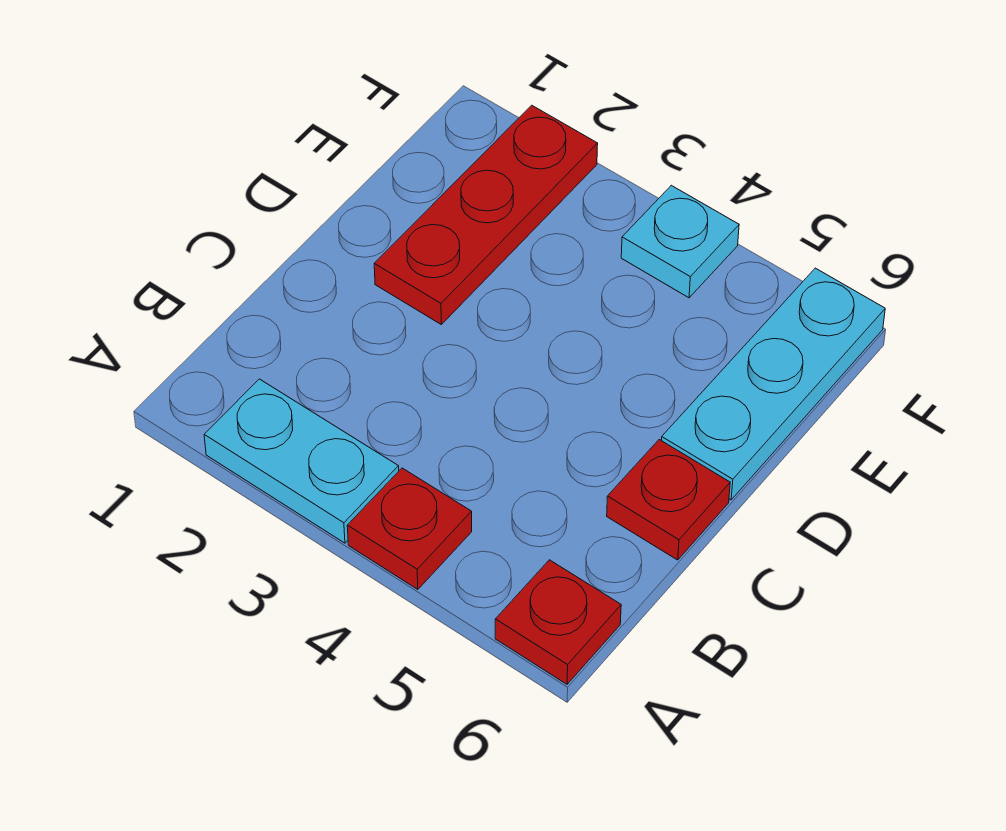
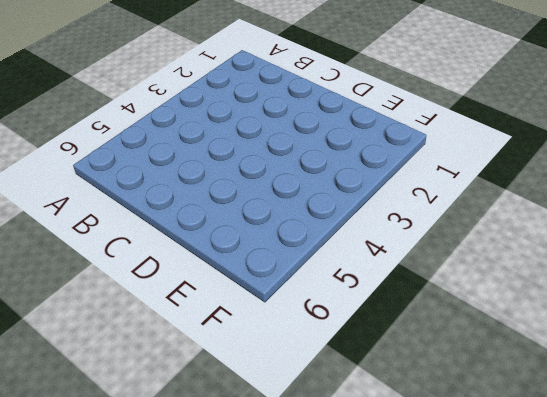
none -> cyan plate A2:A3 level 1
none -> red plate A4 level 1

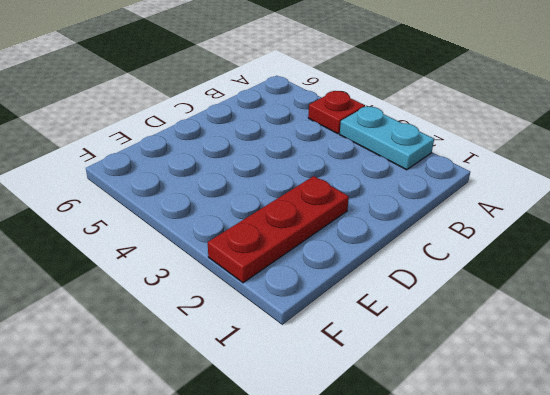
none -> red plate A6 level 1
none -> red plate C6 level 1

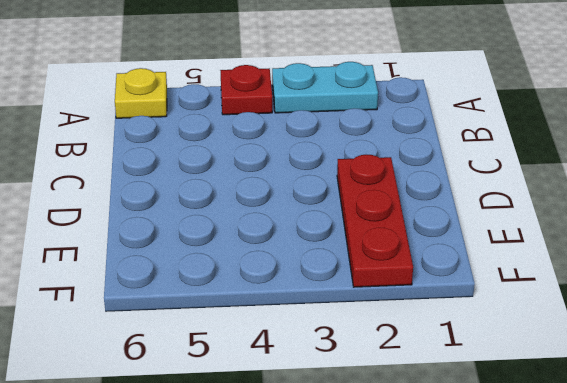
yellow plate A6 level 1 -> red plate A6 level 1
none -> red plate C6 level 1
none -> cyan plate D6:F6 level 1

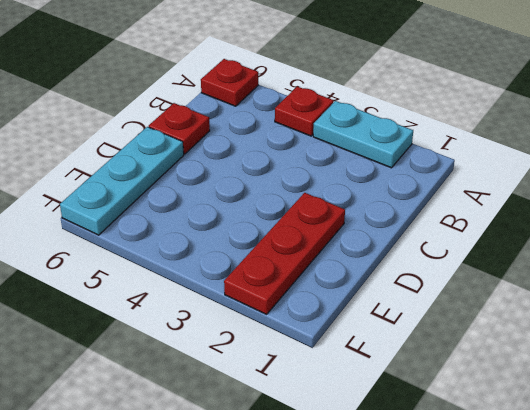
none -> cyan plate F4 level 1

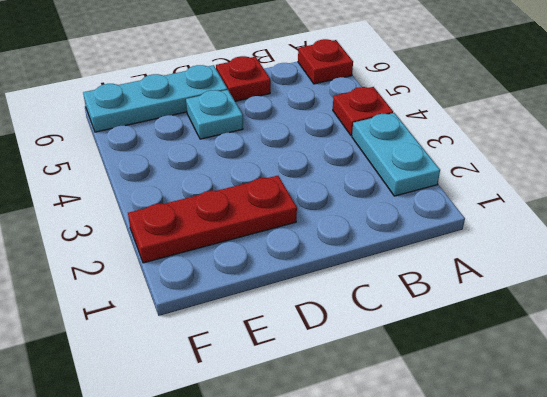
cyan plate D5 level 1 -> cyan plate F4 level 1

